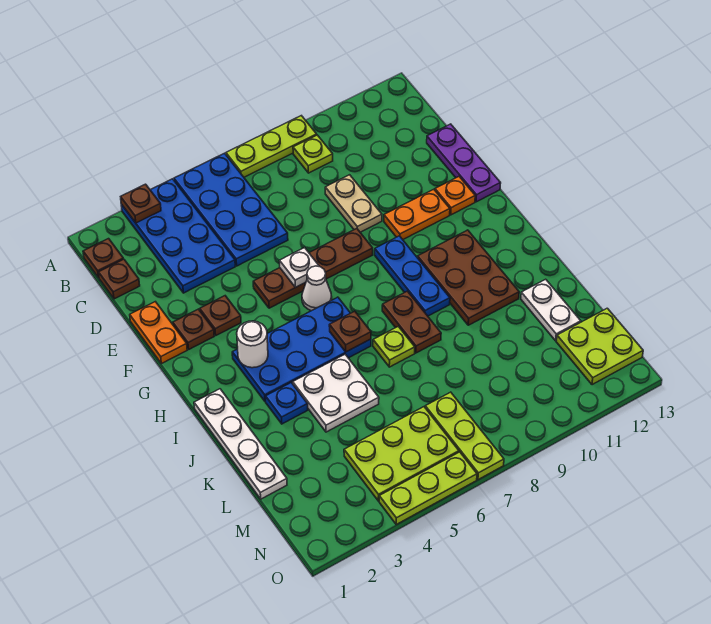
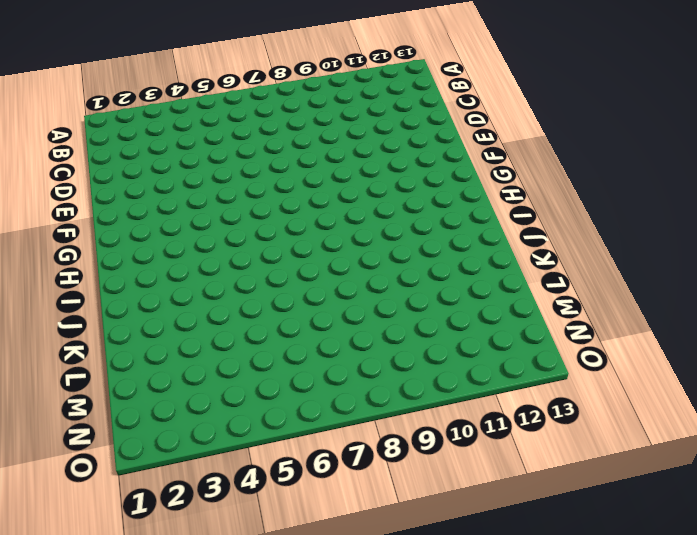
none -> blue plate A3:D4 level 1
none -> blue plate A5:D6 level 1
none -> lime plate A7:A9 level 1
none -> brown plate B1 level 1

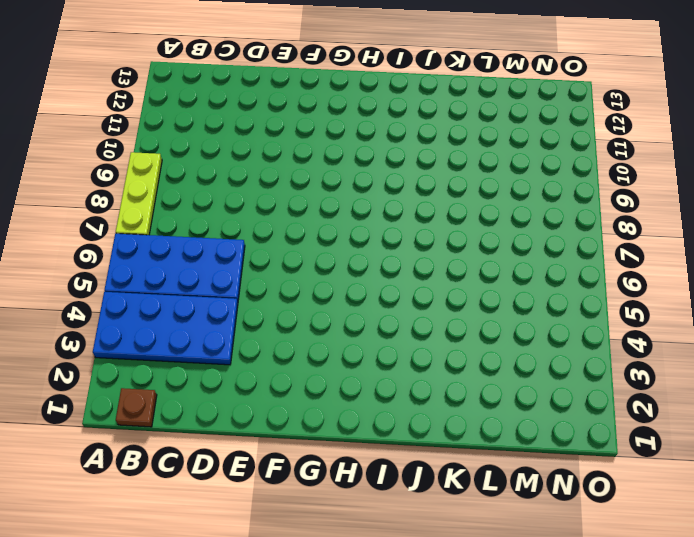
none -> lime plate B9 level 1
none -> brown plate C1 level 1
none -> tan plate D9:E9 level 1
none -> purple plate D13:F13 level 1

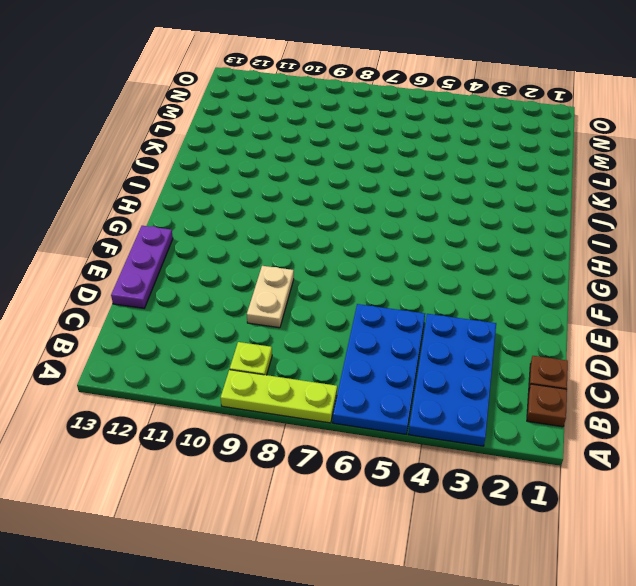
none -> orange plate E1:F1 level 1
none -> brown plate F2 level 1
none -> brown plate F3 level 1
none -> brown plate F5:F8 level 1

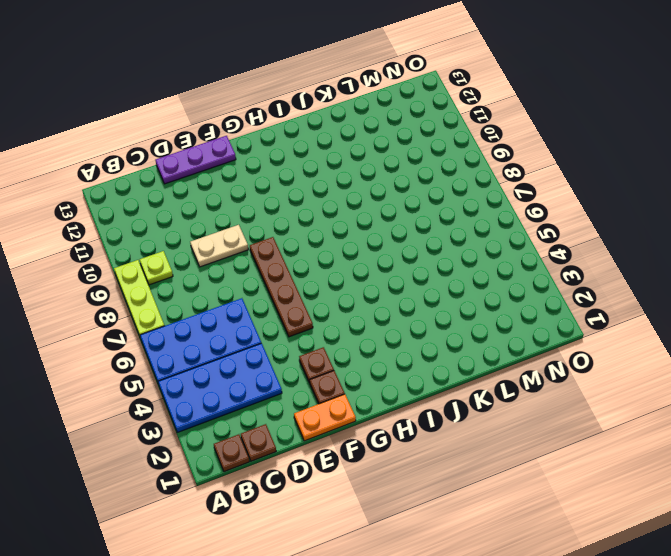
none -> orange plate F10:F11 level 1
none -> orange plate F12 level 1
none -> white cone G6 level 1
none -> blue plate G9:I9 level 1

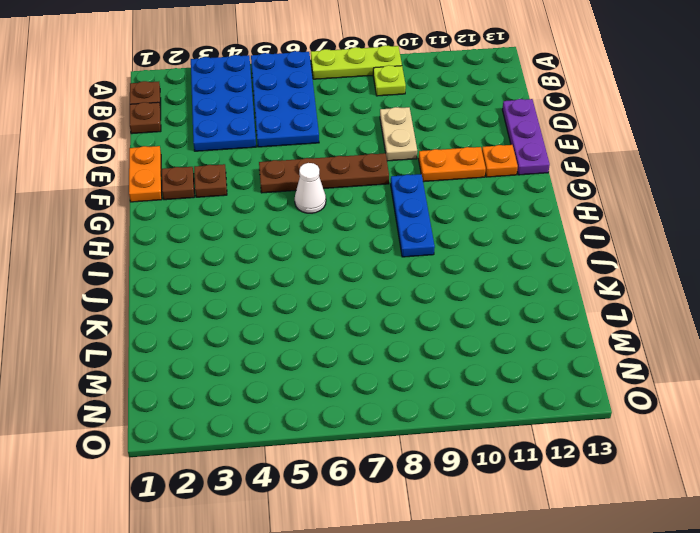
none -> blue plate H3:I6 level 1
none -> brown plate H10:J11 level 1
none -> white plate I1:L1 level 1
none -> brown plate I8:J8 level 1

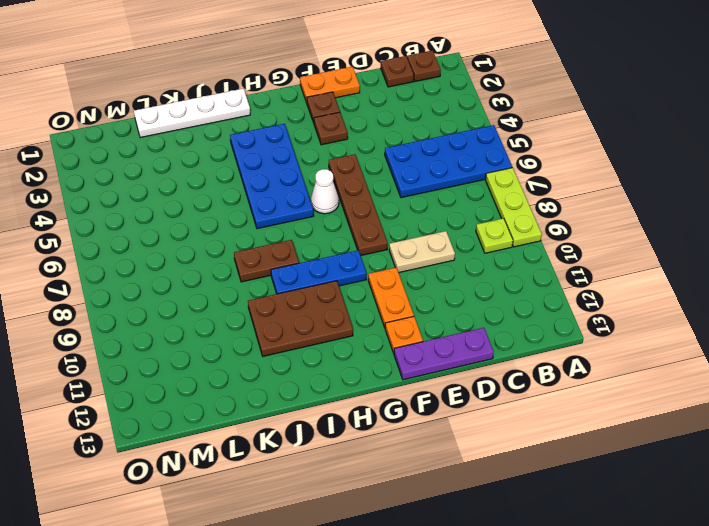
none -> blue plate A3:D4 level 1
none -> blue plate J3 level 1
none -> white plate J4:K5 level 1
none -> lime plate J7 level 1

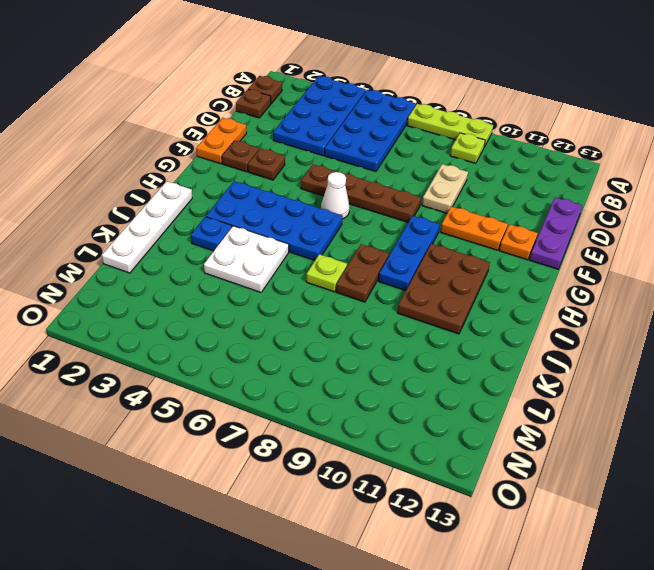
none -> white plate K12:L12 level 1
none -> lime plate M4:N6 level 1
none -> lime plate M7:O7 level 1
none -> lime plate M12:N13 level 1

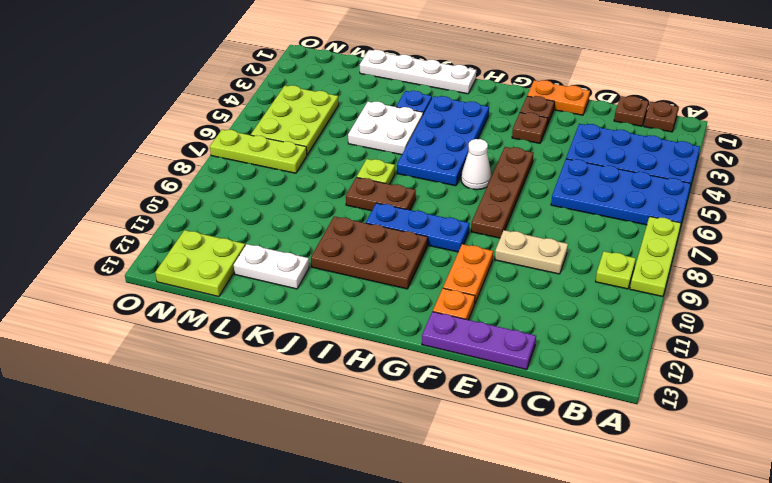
none -> lime plate O4:O6 level 1
none -> brown plate A3 level 2
none -> white plate F6 level 2
none -> white round brick H3 level 2

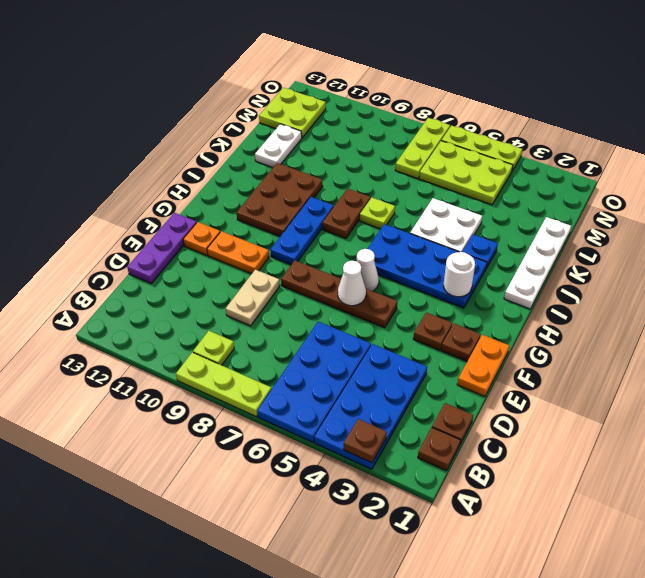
white cone F6 level 2 -> white plate F6 level 2
none -> brown plate I6 level 2

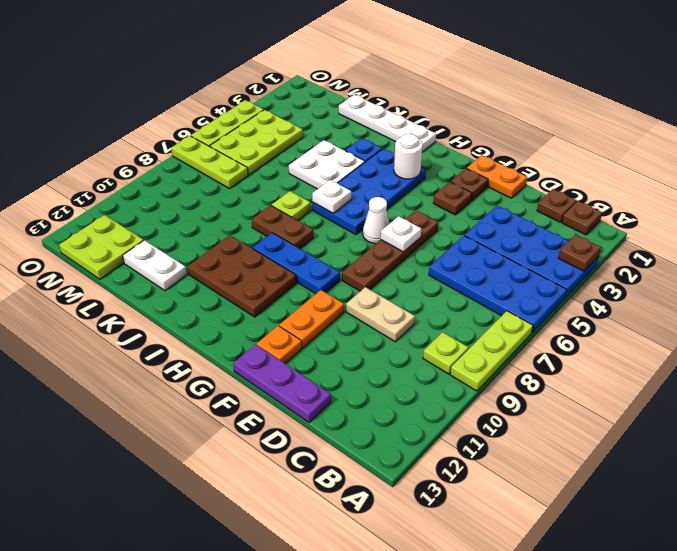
white plate I6 level 2 -> brown plate I6 level 2

